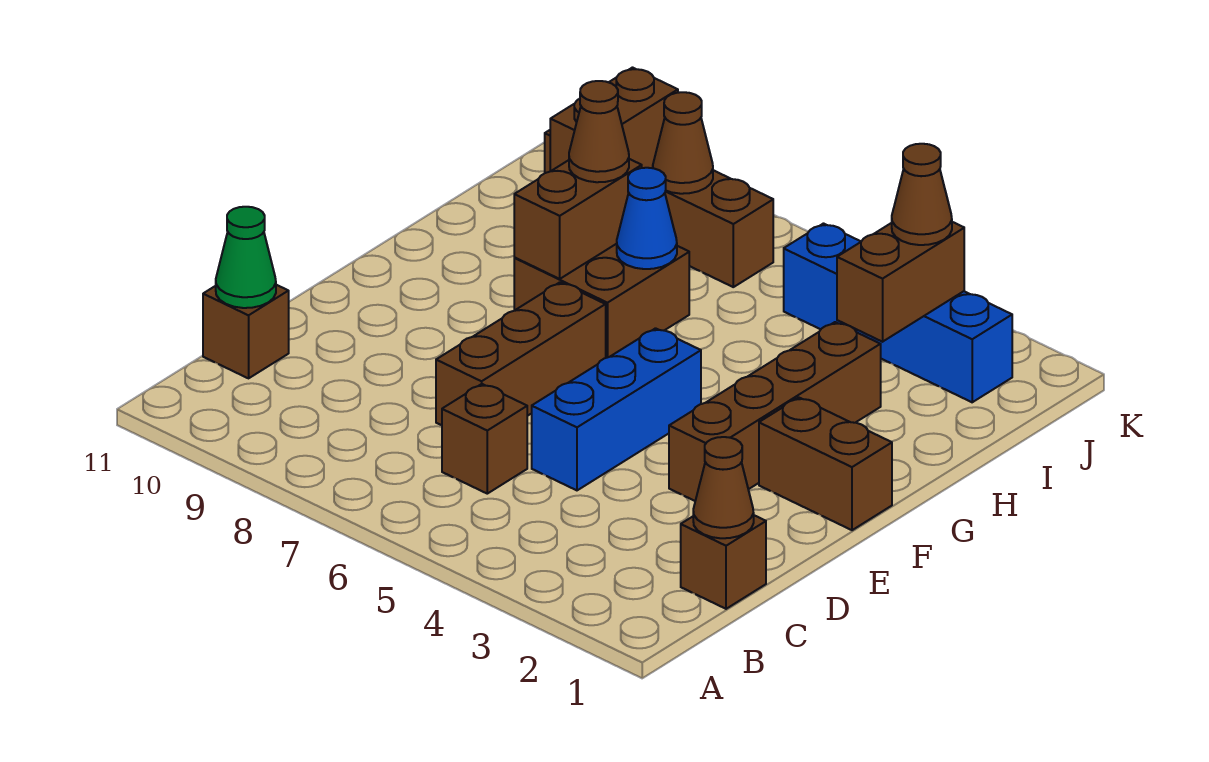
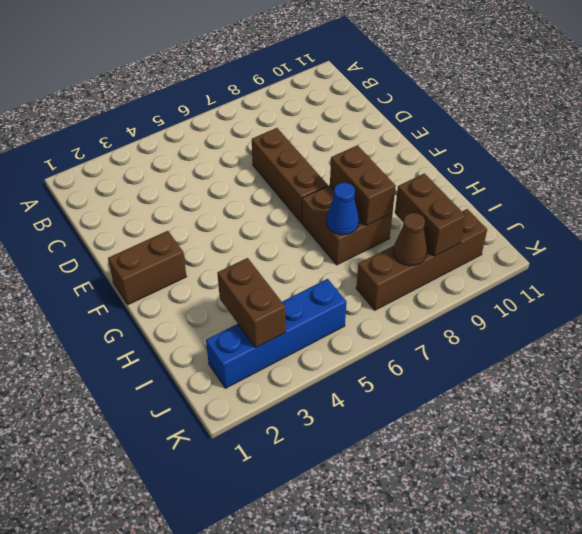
none -> brown brick C1 level 1
none -> brown brick C6 level 1
none -> brown brick C11 level 1

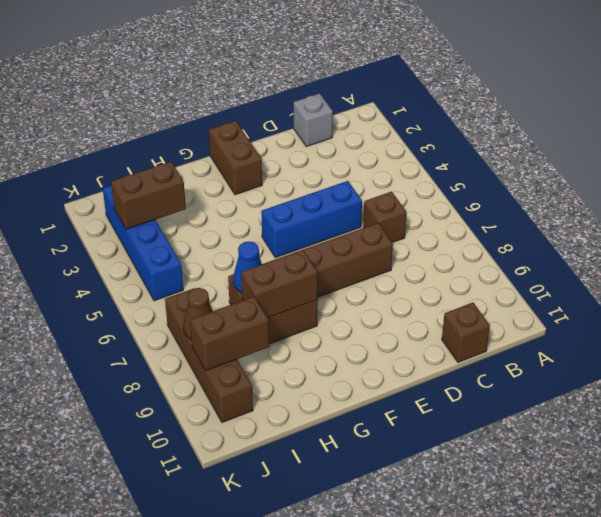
grey brick C1 level 1 -> brown brick C1 level 1
none -> brown brick E3:H3 level 1
none -> brown cone C1 level 2
none -> green cone C11 level 2

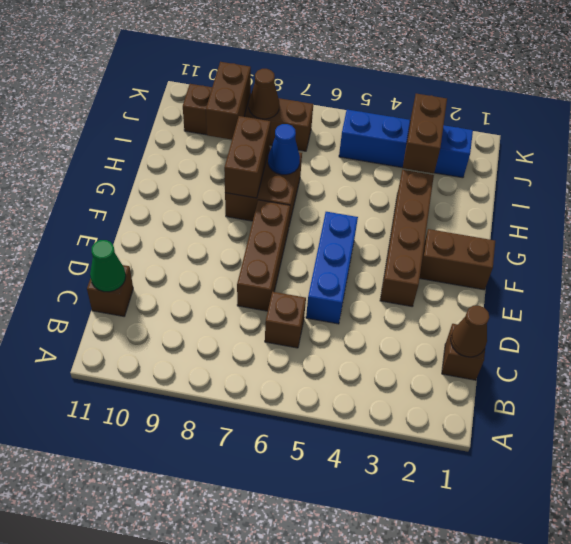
none -> brown cone H8 level 3
none -> brown cone J3 level 3

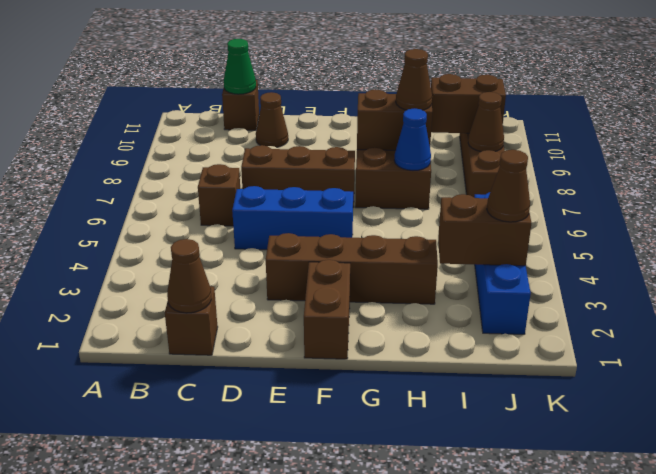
brown cone D10 level 1 -> none

